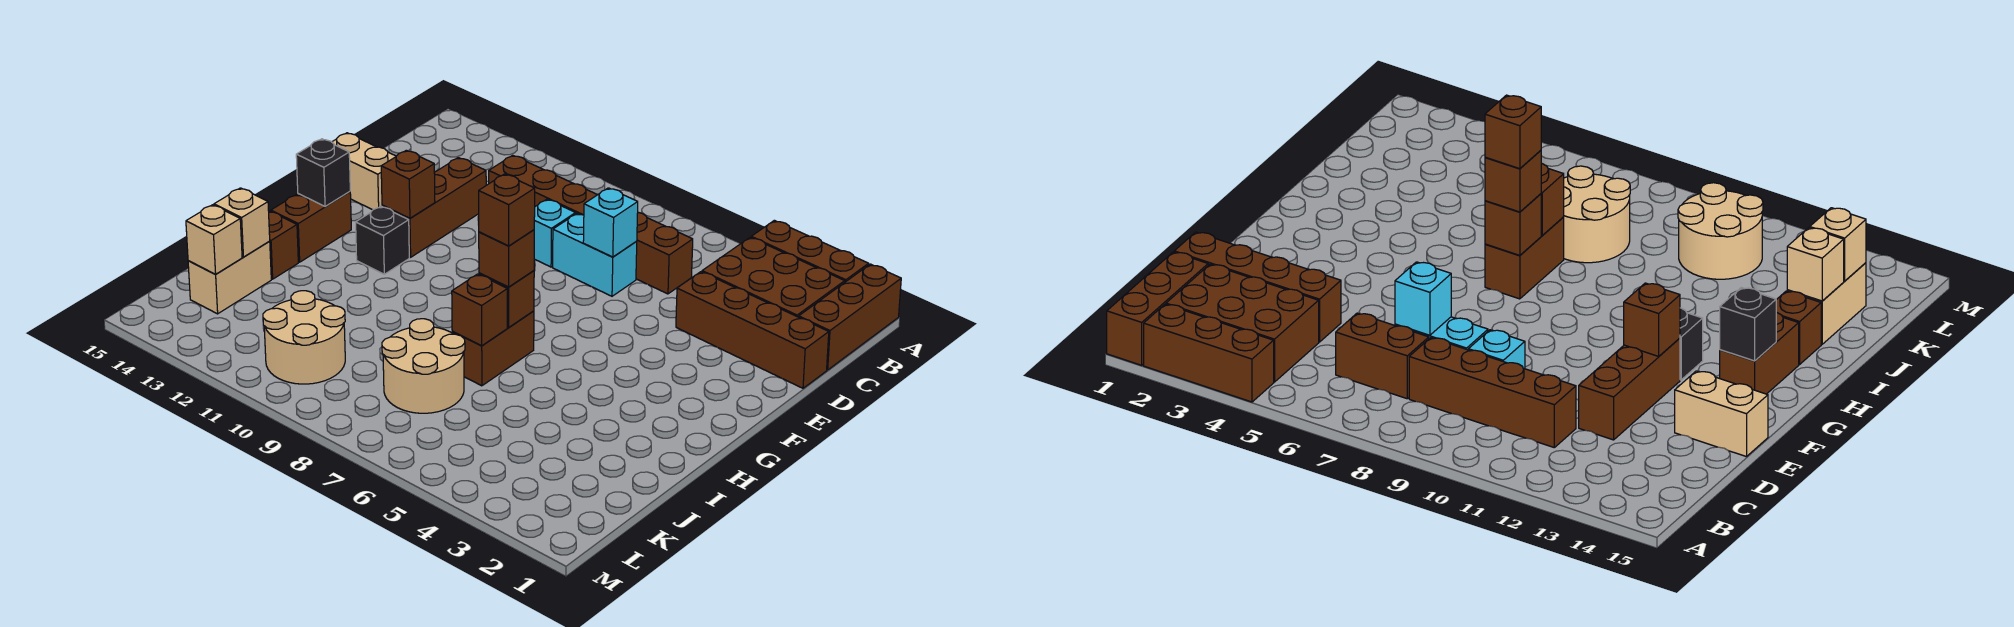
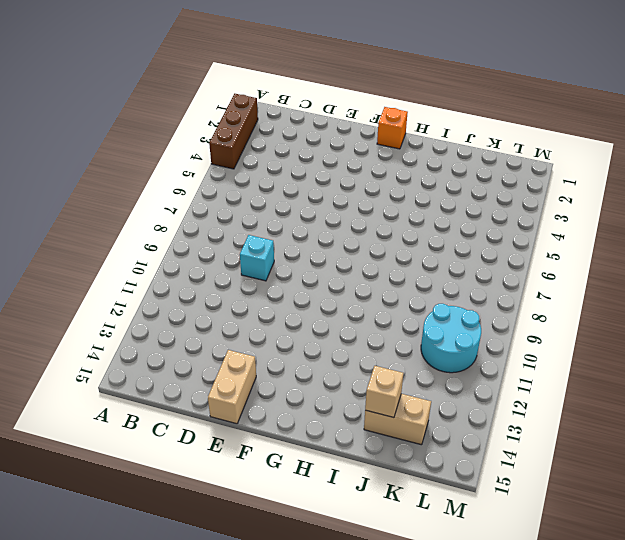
orange brick G1 level 1 -> none
cyan round brick K10:L11 level 1 -> tan round brick K10:L11 level 1
none -> brown brick A1:C1 level 1
none -> brown brick B2:C4 level 1
none -> brown brick C6:C7 level 1

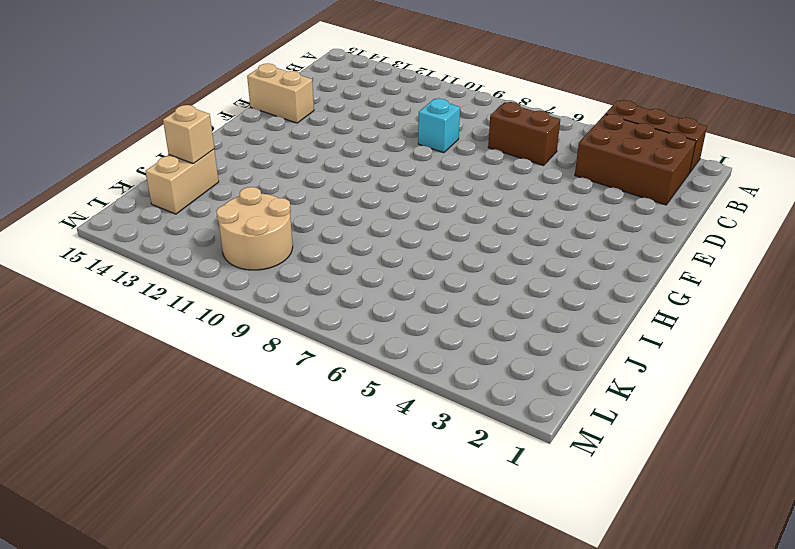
none -> brown brick A1:C1 level 1
none -> brown brick C8:C11 level 1
none -> brown brick D1:D4 level 1

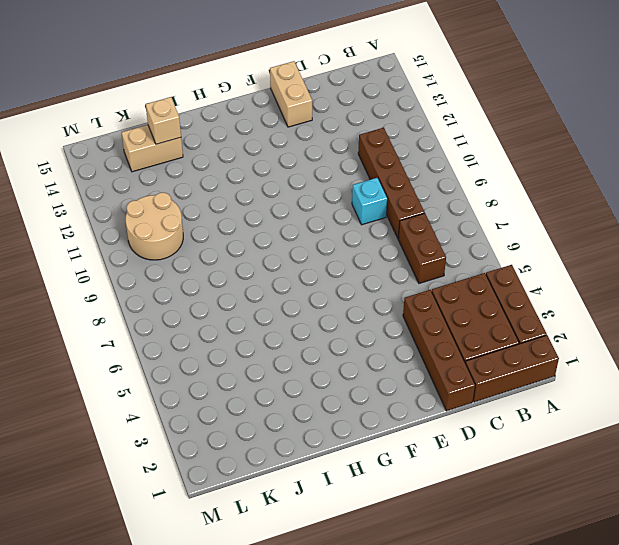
none -> cyan brick D7:D8 level 1
none -> brown brick D12:F12 level 1
none -> black brick G12 level 1

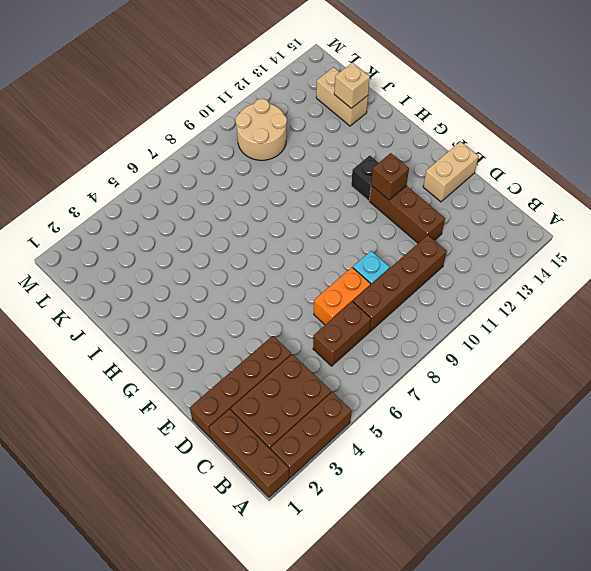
orange brick D7:D8 level 1 -> cyan brick D7:D8 level 1
none -> brown brick G14:H14 level 1
none -> brown brick H7:I7 level 1
none -> brown brick I14 level 1

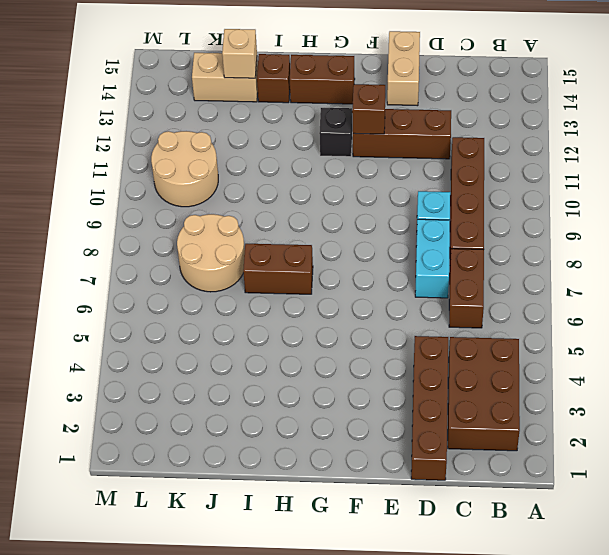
none -> brown brick A1:C1 level 1
none -> brown brick A2:A4 level 1
none -> cyan brick D7 level 2

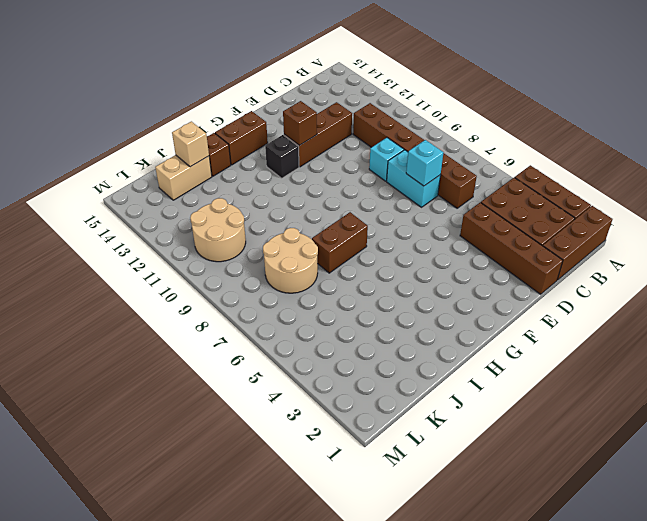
none -> tan brick E14:E15 level 1
none -> black brick G14 level 2
none -> brown brick H7 level 2

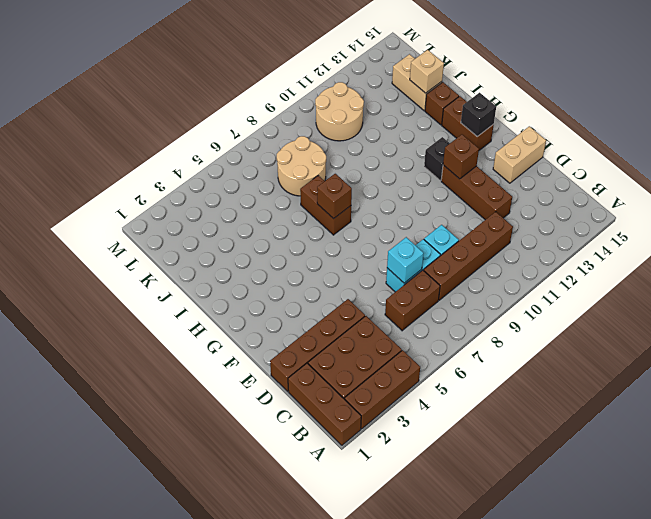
none -> brown brick I7 level 2
none -> tan brick K14 level 2
none -> brown brick H7 level 3

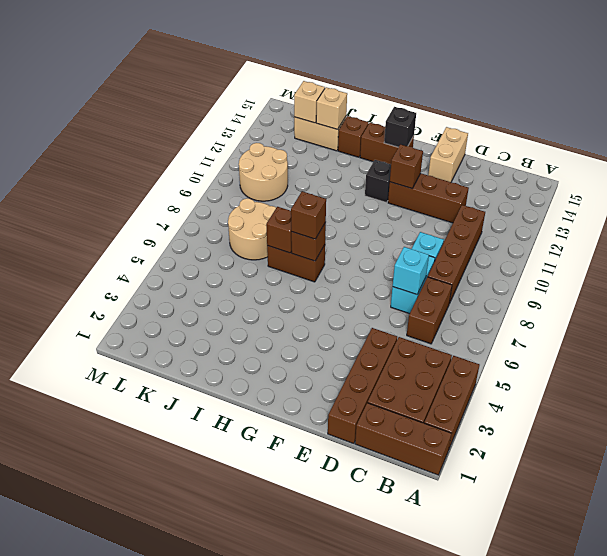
none -> brown brick H7 level 4

